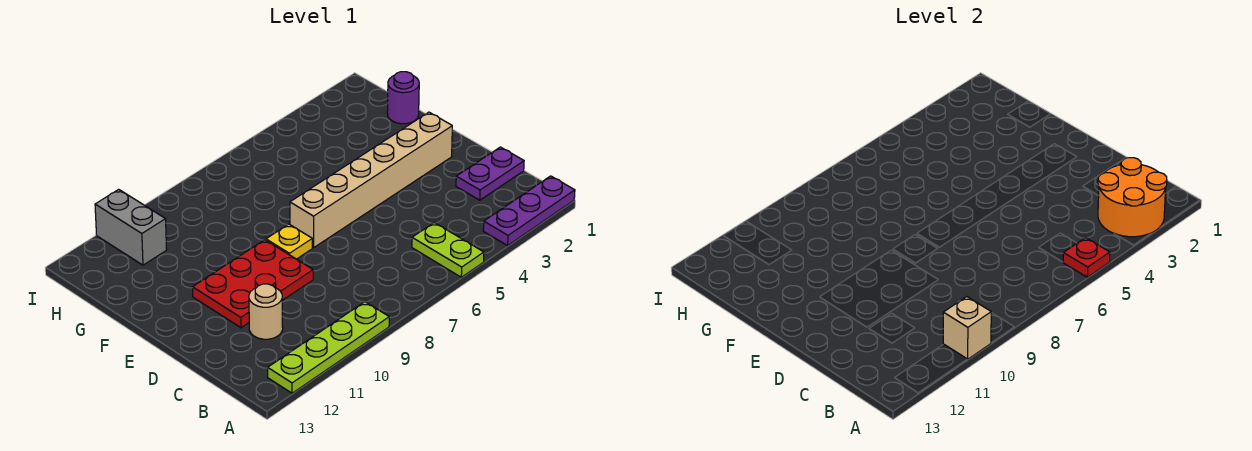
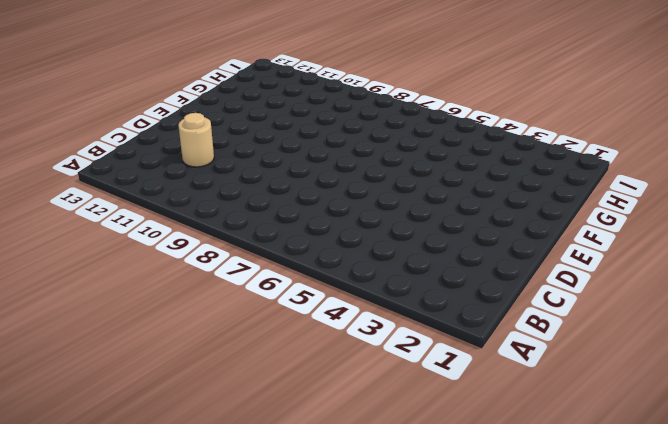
none -> purple plate A1:A3 level 1
none -> lime plate A5:B5 level 1
none -> lime plate A9:A12 level 1

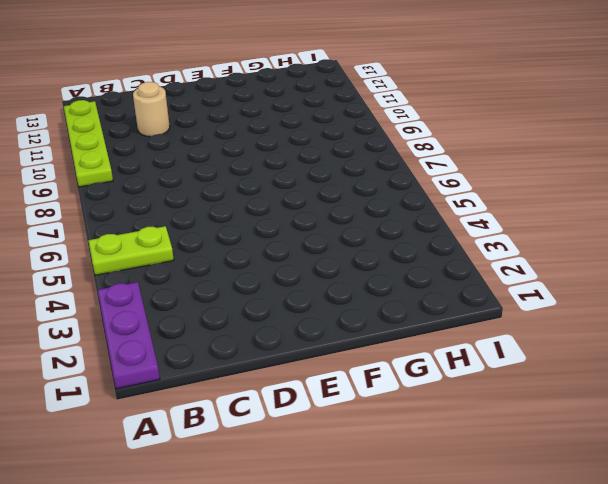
none -> purple plate C1:C2 level 1
none -> red plate D9:E11 level 1
none -> tan brick E2:E7 level 1

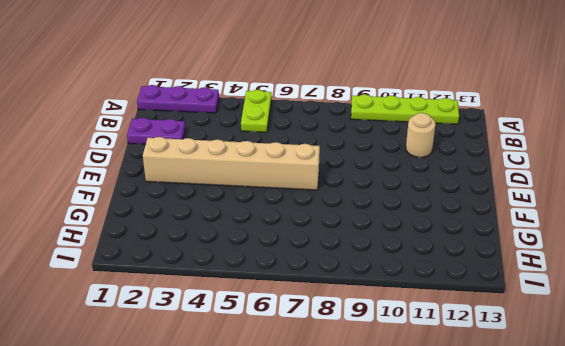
none -> red plate D9:E11 level 1
none -> yellow plate E8 level 1
none -> purple round brick G1 level 1

